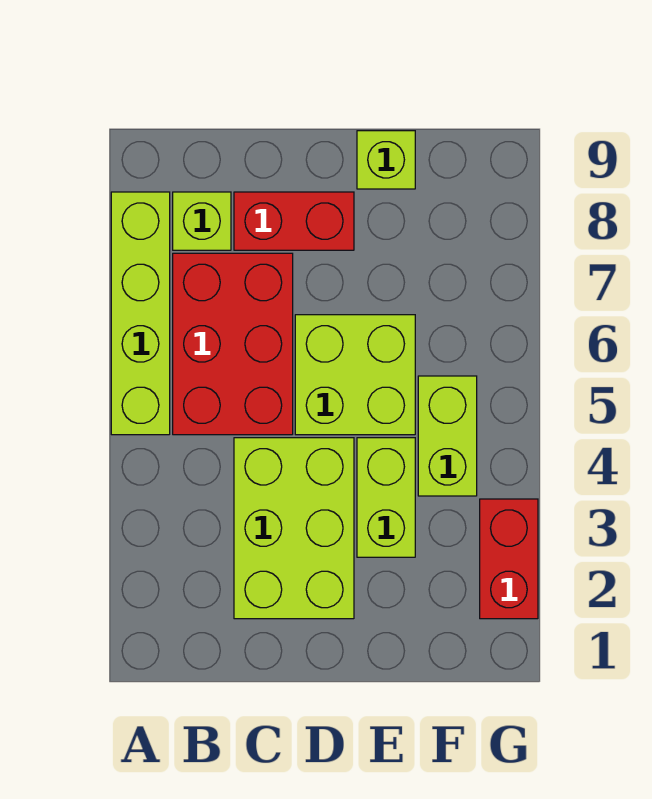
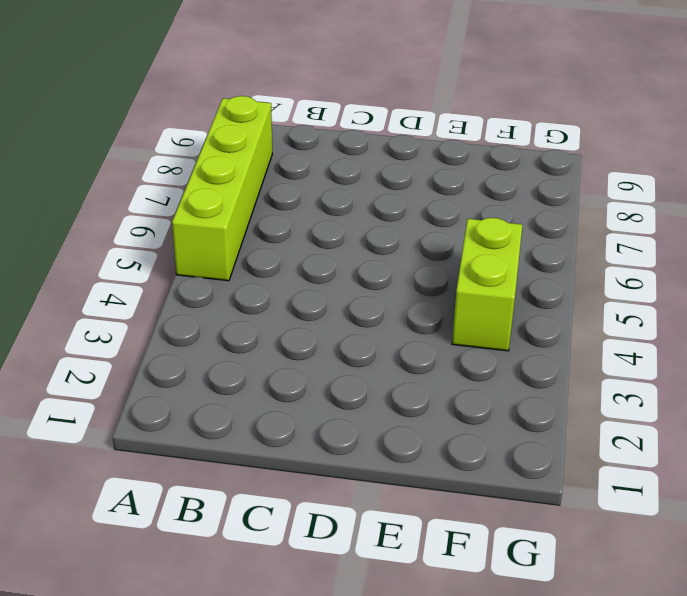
none -> red brick B5:C7 level 1
none -> lime brick B8 level 1

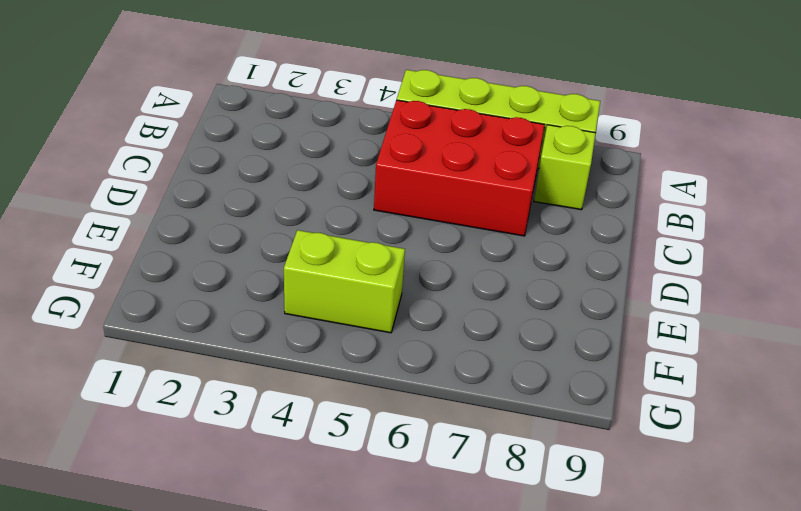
none -> lime brick C2:D4 level 1
none -> red brick C8:D8 level 1

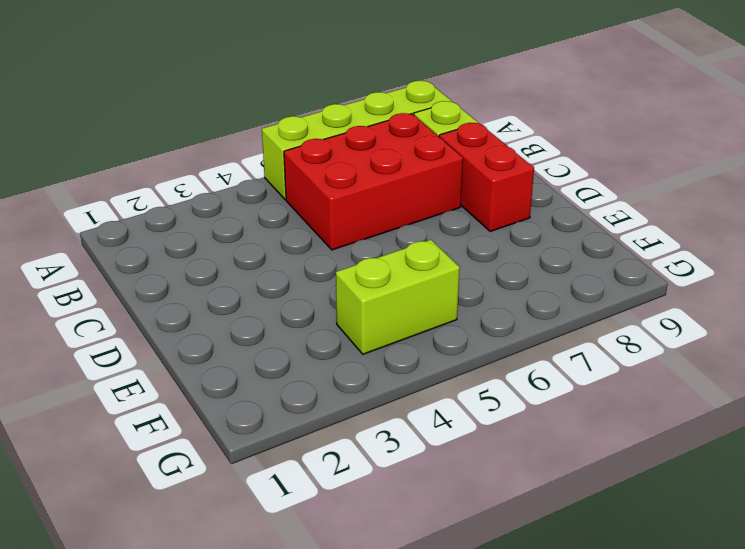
none -> lime brick C2:D4 level 1
none -> lime brick D5:E6 level 1

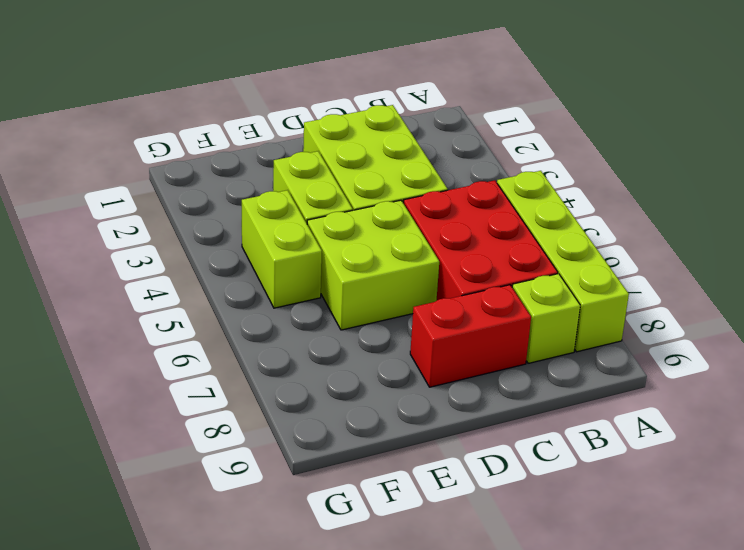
none -> lime brick E9 level 1
none -> red brick G2:G3 level 1

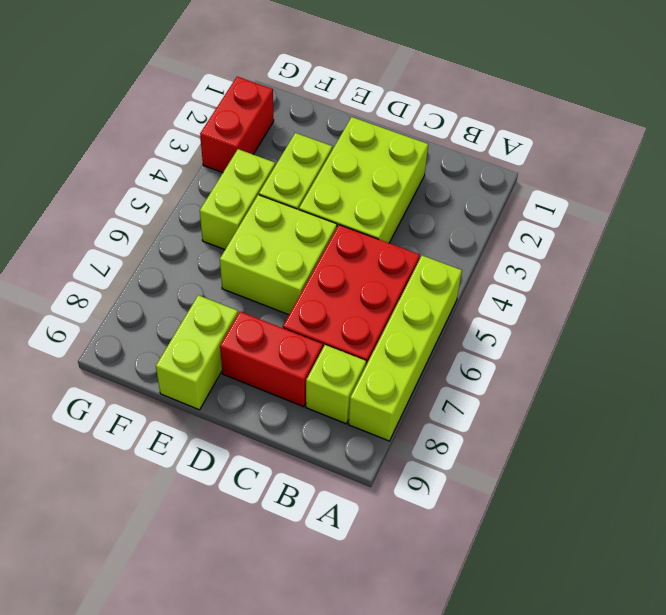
lime brick E8:E9 level 1 -> lime brick E9 level 1

